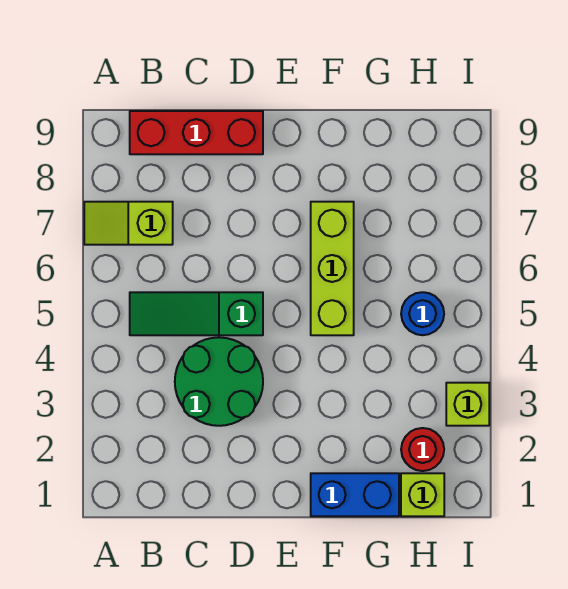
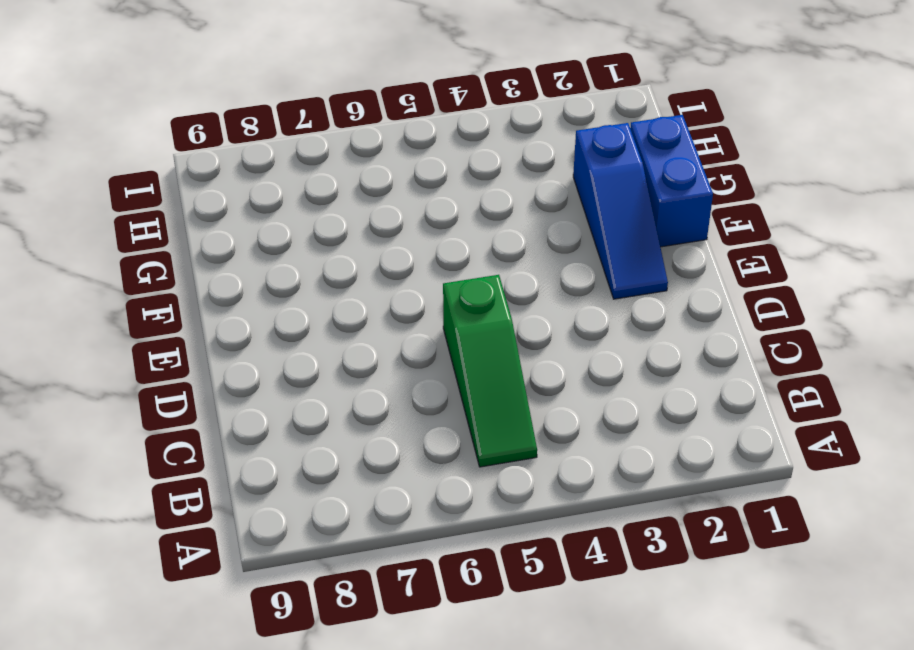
blue slope E2:G2 level 1 top G -> none
none -> lime slope A7:B7 level 1 top B
none -> red brick B9:D9 level 1

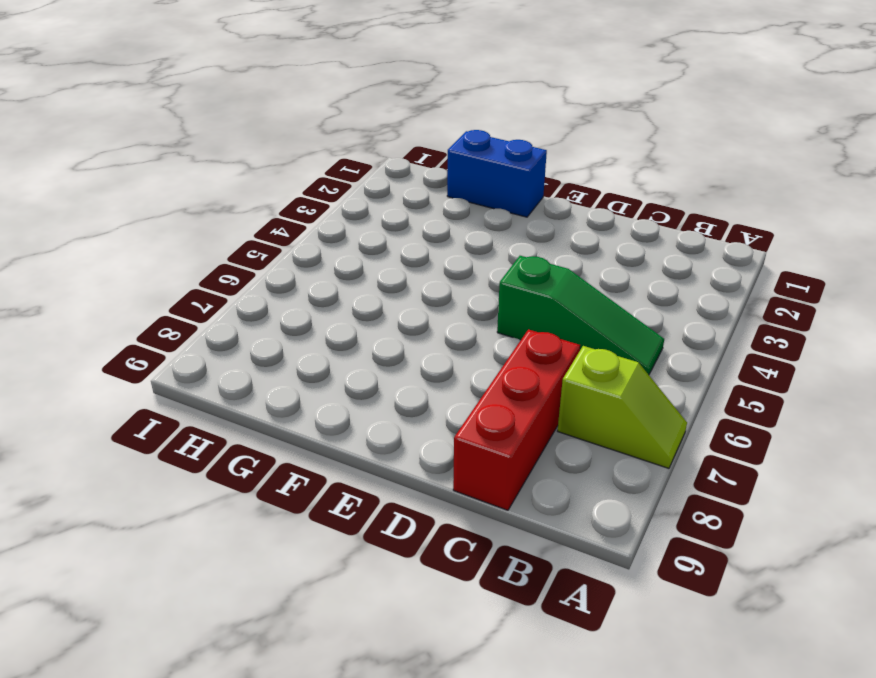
red brick C7:C9 level 1 -> red brick B9:D9 level 1
none -> green round brick C3:D4 level 1
none -> lime brick F5:F7 level 1

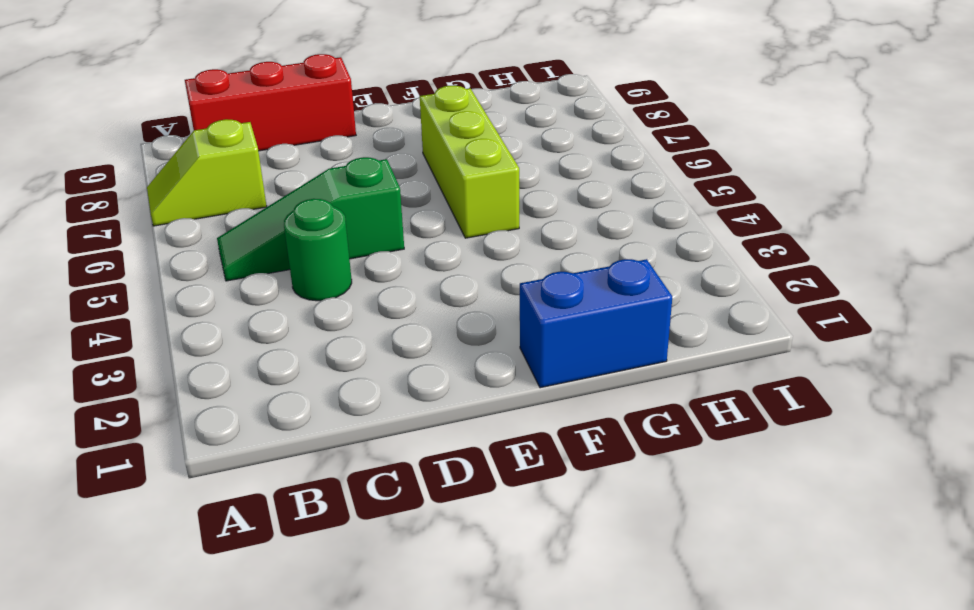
green round brick C4 level 1 -> green round brick C3:D4 level 1
none -> lime brick H1 level 1
none -> red round brick H2 level 1

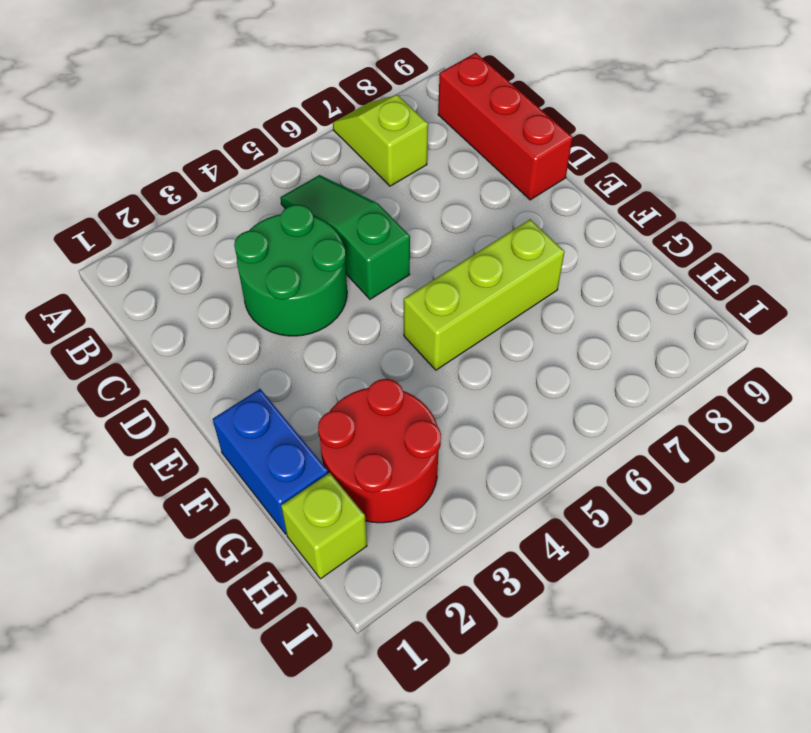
red round brick G2:H3 level 1 -> red round brick H2 level 1
none -> blue round brick H5 level 1
none -> lime brick I3 level 1

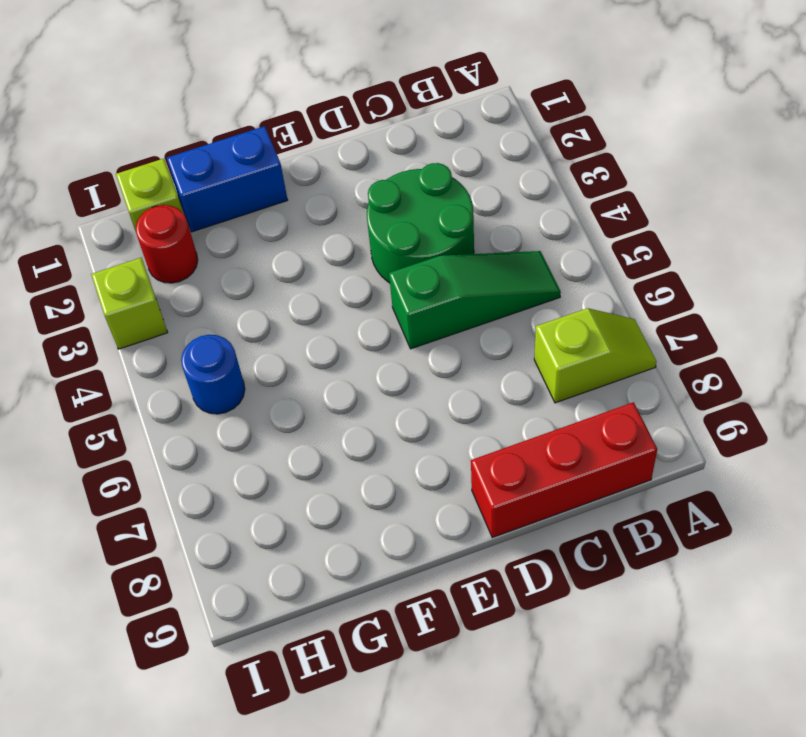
none -> lime brick F5:F7 level 1

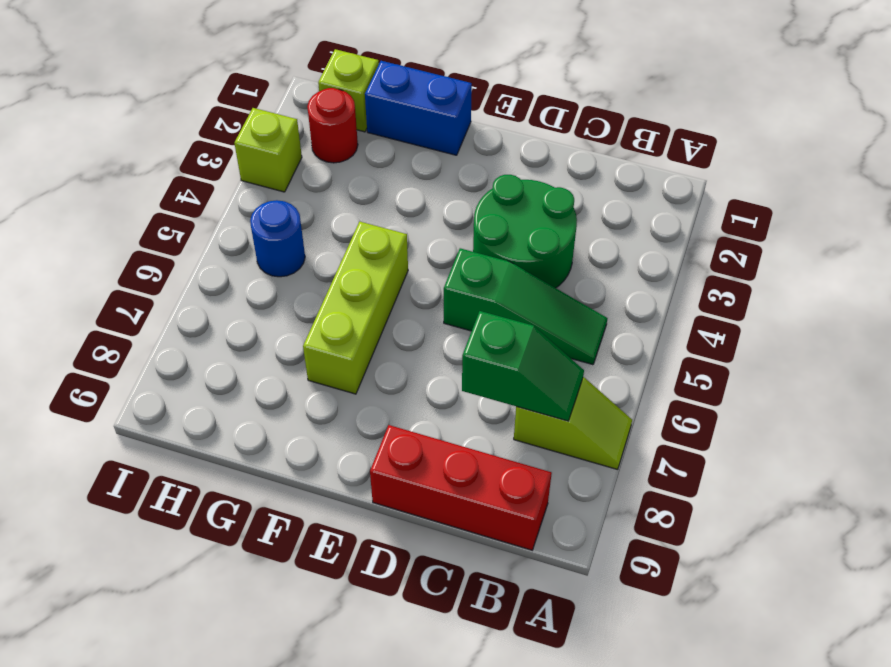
green slope B7:C7 level 2 top C -> none

